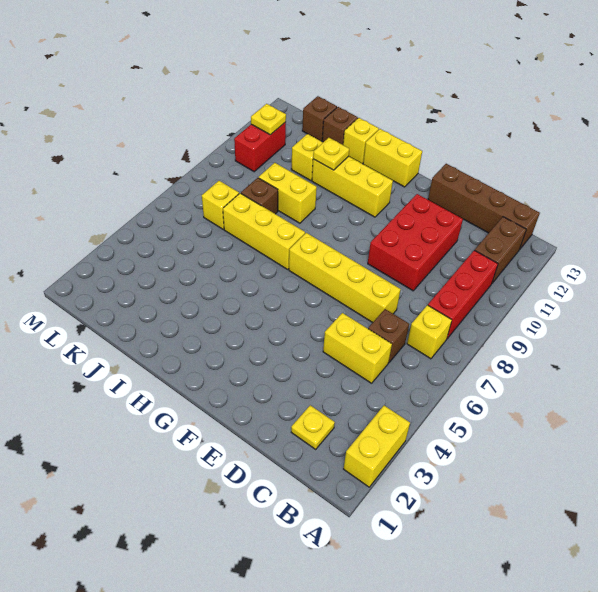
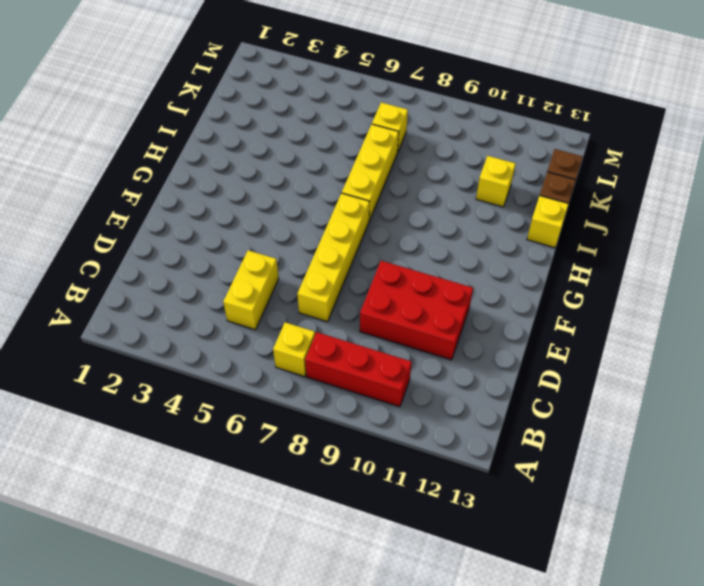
none -> yellow brick A2:A3 level 1
none -> brown brick B11:B12 level 1
none -> brown brick B13:E13 level 1

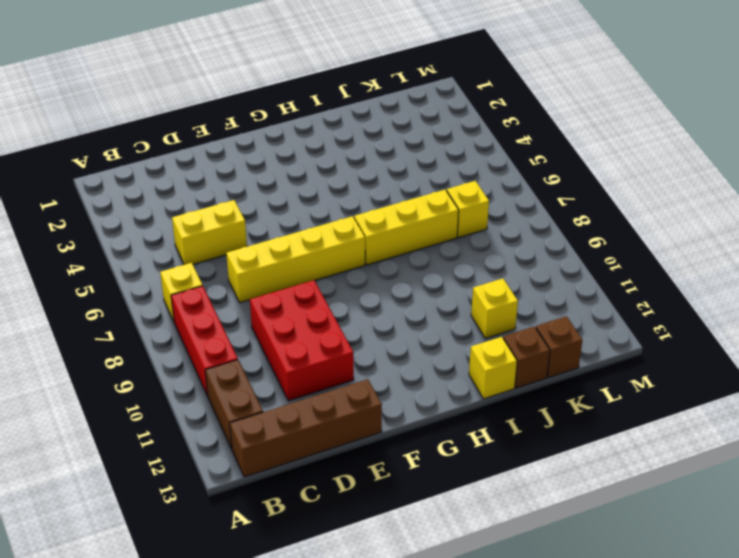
none -> yellow brick A2:A3 level 1
none -> yellow plate C2 level 1
none -> brown brick C6 level 1

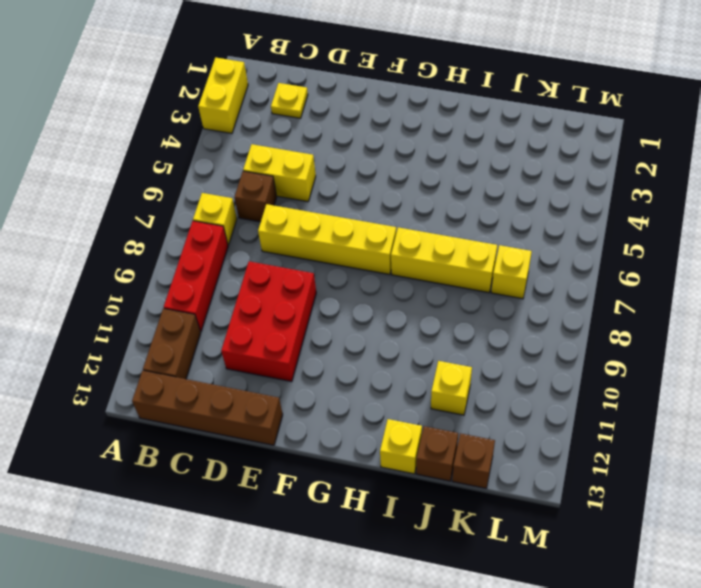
none -> yellow brick G11:I11 level 1
none -> yellow brick G13:H13 level 1
none -> yellow brick I9:J9 level 1

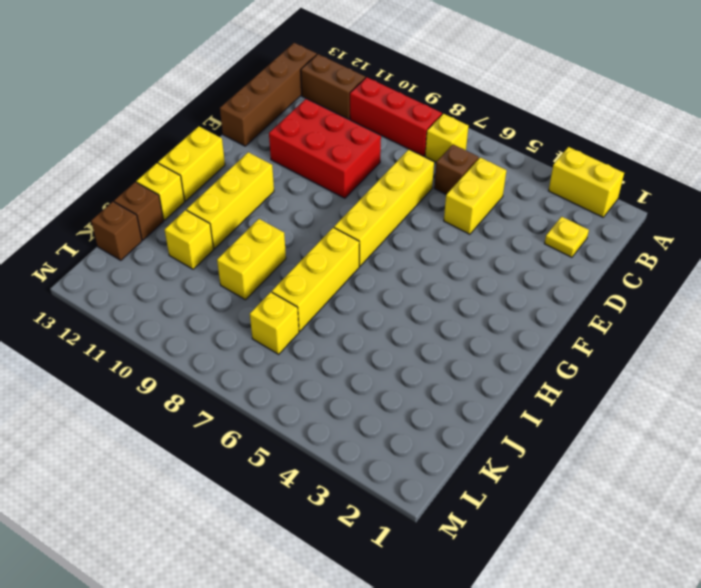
none -> brown brick J8 level 1
none -> red brick L10:L11 level 1
none -> yellow plate I11 level 2

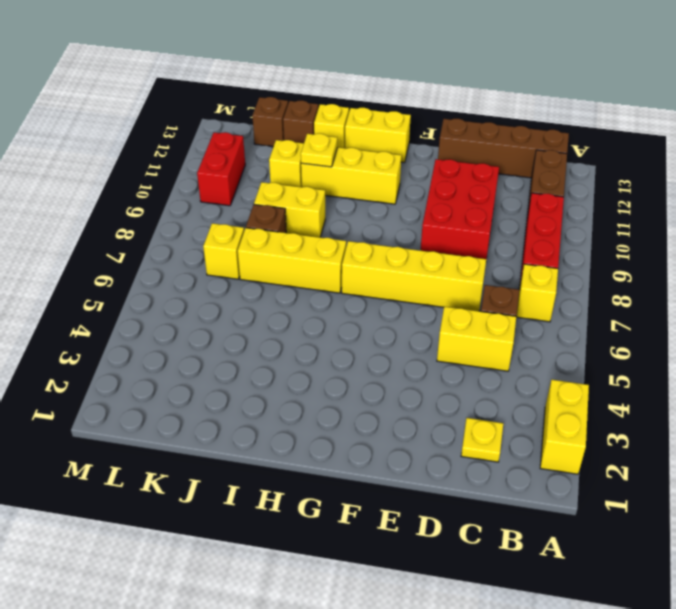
none -> yellow plate L11 level 2

